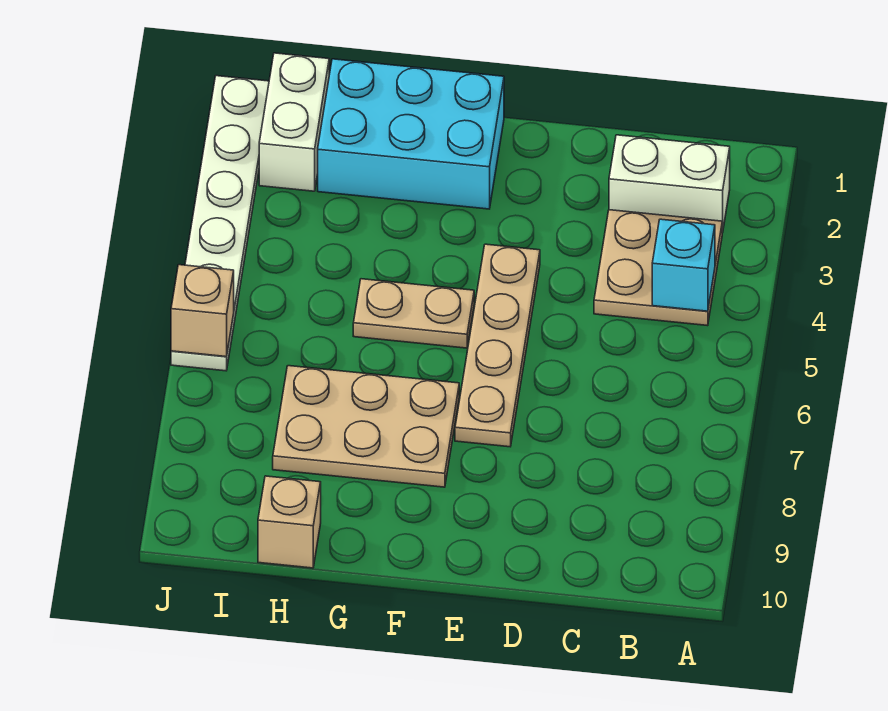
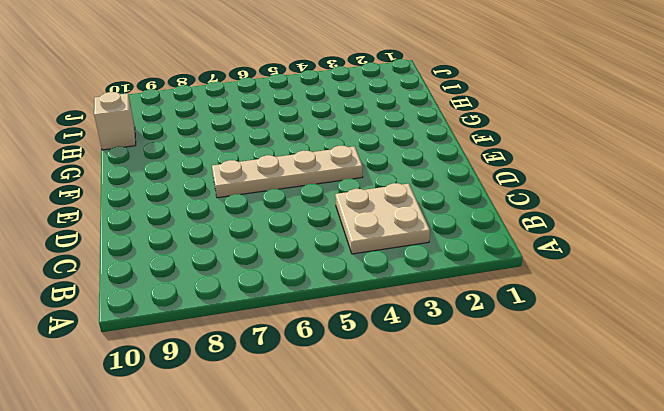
none -> white brick B2:C2 level 1
none -> cyan brick F1:H2 level 1

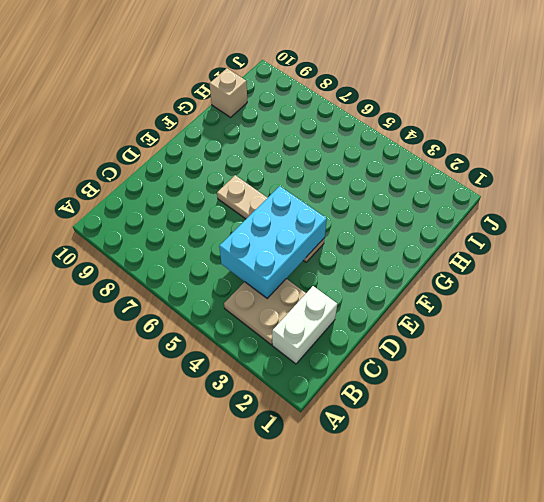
cyan brick C4:E5 level 2 -> cyan brick F1:H2 level 1
none -> tan plate F5:G5 level 1
none -> tan plate F7:H8 level 1

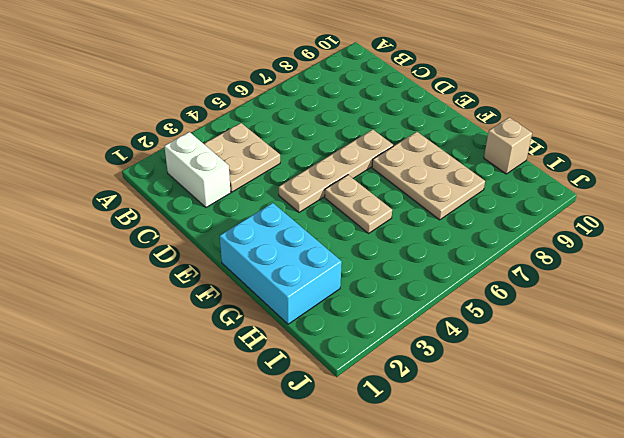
none -> white brick I1:I2 level 1
none -> white plate J1:J6 level 1

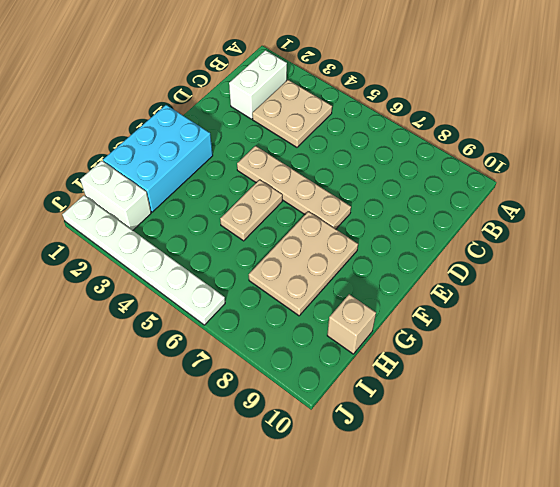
none -> cyan brick B4 level 2
none -> tan brick J6 level 2

